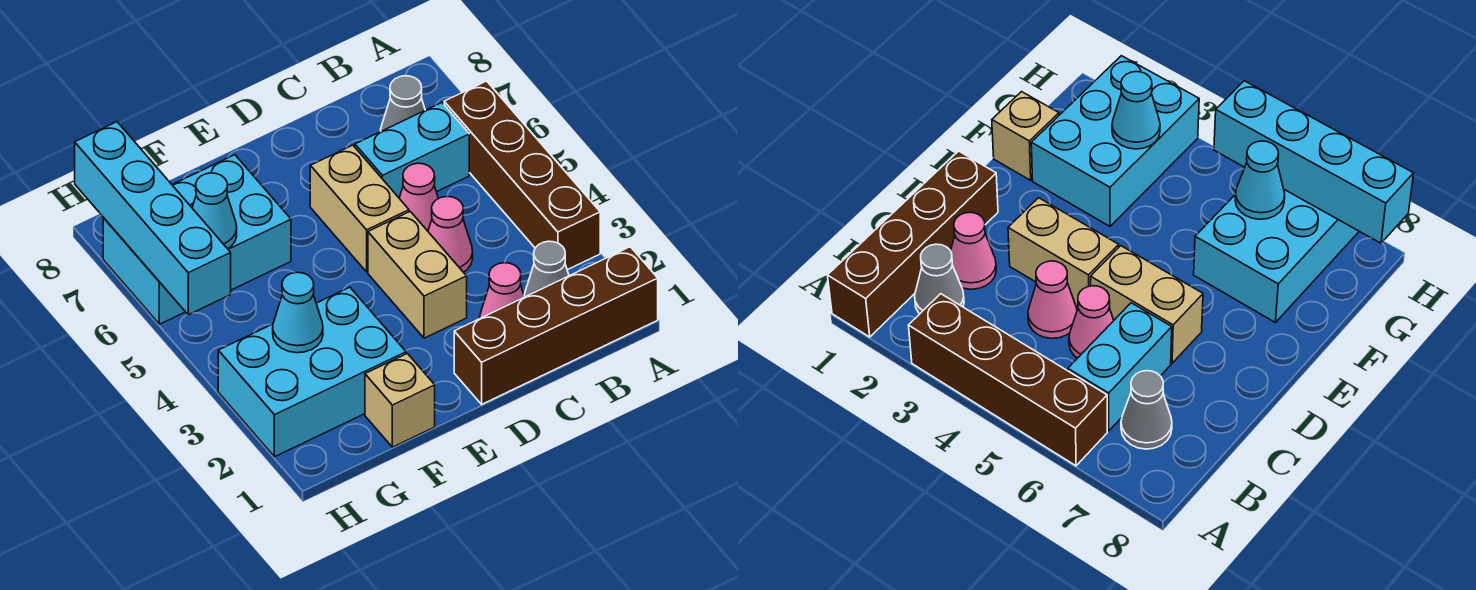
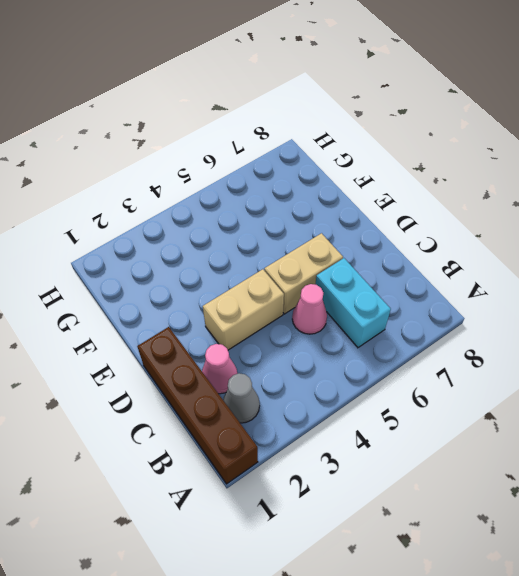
none -> brown brick A3:A6 level 1
none -> grey cone B7 level 1
none -> pink cone C4 level 1

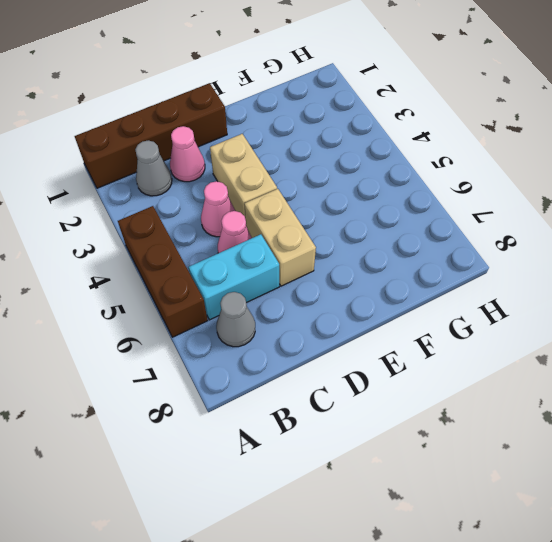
brown brick A4:A6 level 1 -> brown brick A3:A6 level 1
none -> tan brick F1 level 1
none -> cyan brick F2:H3 level 1
none -> cyan brick F6:H7 level 1

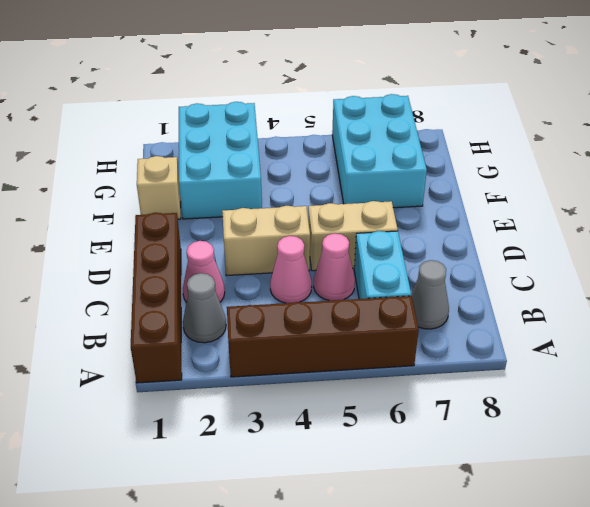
none -> cyan cone G3 level 2
none -> cyan cone G6 level 2
none -> cyan brick H5:H8 level 2

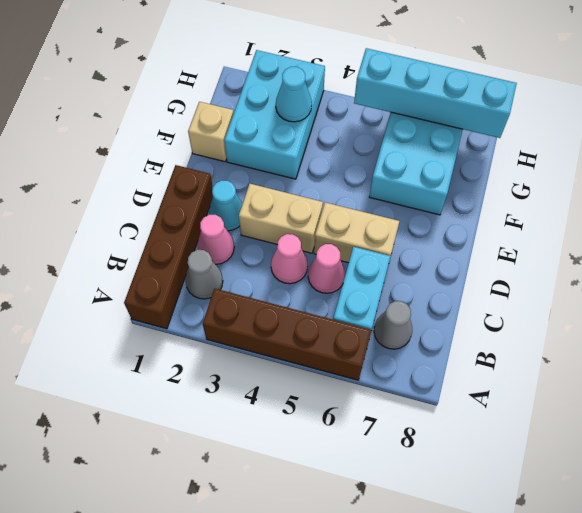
cyan cone D2 level 1 -> cyan cone G6 level 2

